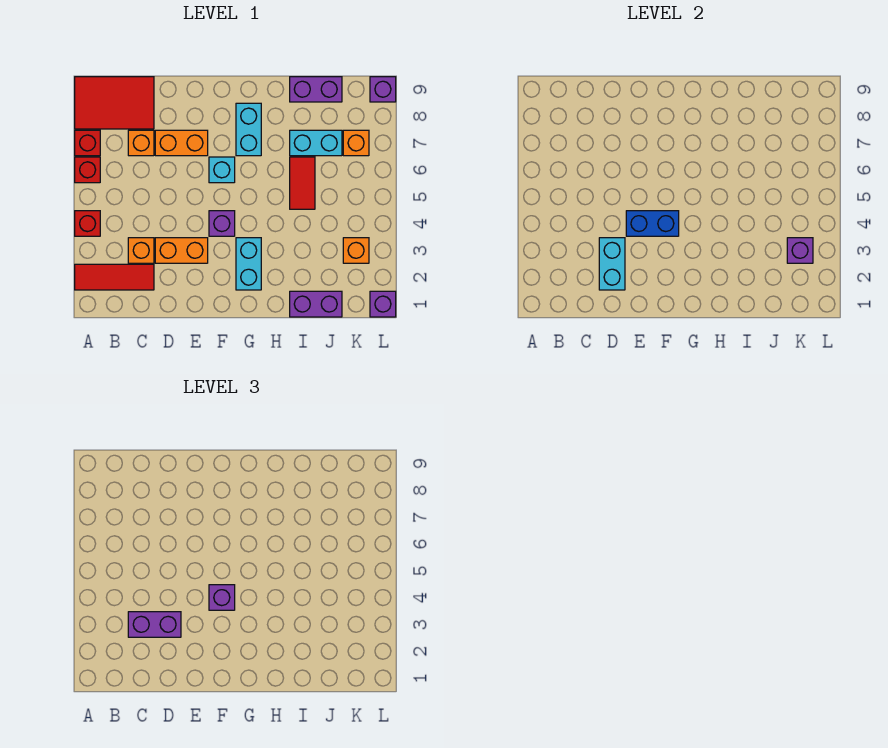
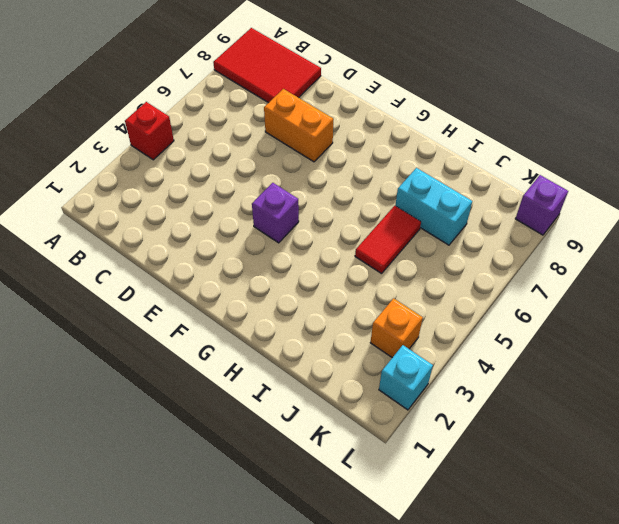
cyan brick L2 level 1 -> cyan brick F6 level 1
none -> red tile A2:C2 level 1
none -> red brick A6 level 1
none -> red brick A7 level 1

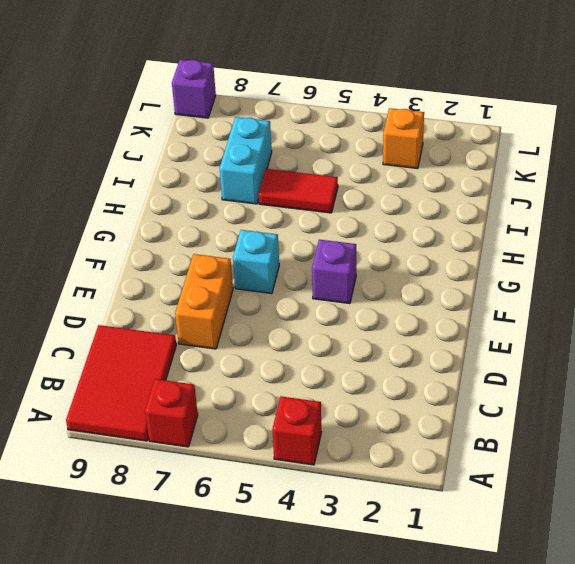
none -> red tile A2:C2 level 1
none -> red brick A6 level 1
none -> orange brick C3 level 1

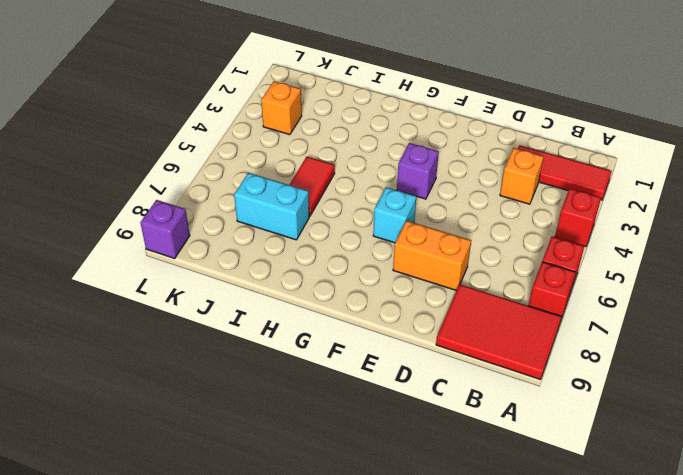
none -> orange brick C7 level 1
none -> orange brick D3:E3 level 1
none -> cyan brick G2:G3 level 1

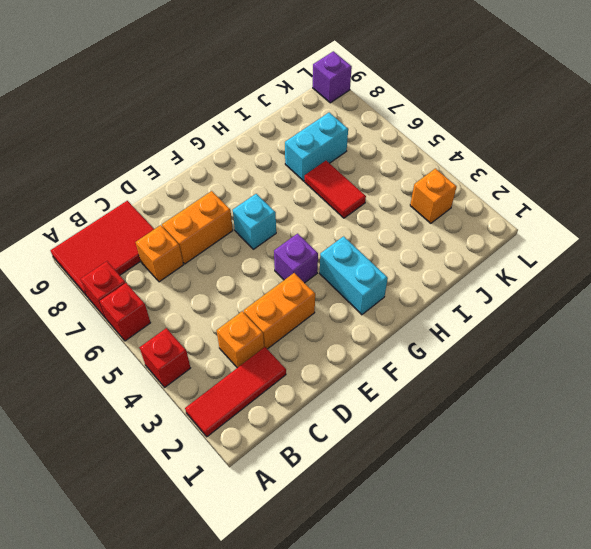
none -> cyan brick G7:G8 level 1
none -> purple brick I1:J1 level 1
none -> purple brick I9:J9 level 1

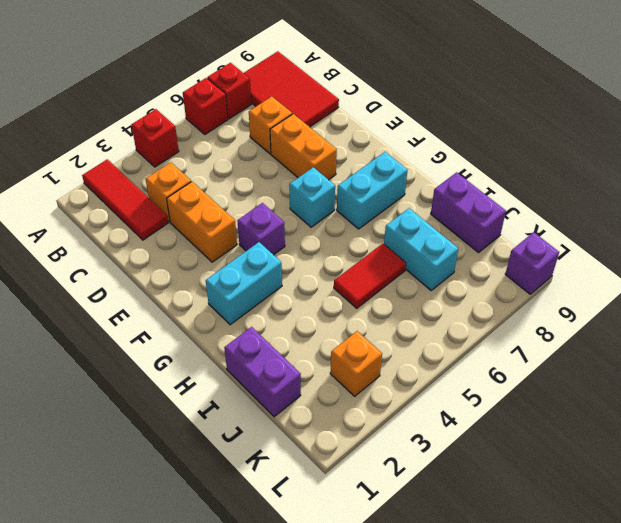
none -> orange brick K7 level 1
none -> purple brick L1 level 1
none -> cyan brick D2:D3 level 2

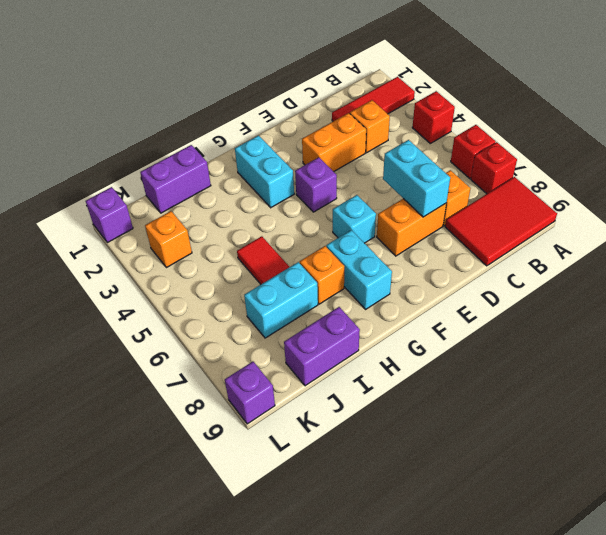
cyan brick D6:D7 level 2 -> cyan brick D2:D3 level 2
orange brick H7 level 1 -> orange brick K7 level 1
none -> blue brick E4:F4 level 2
none -> purple brick K3 level 2
none -> purple brick C3:D3 level 3

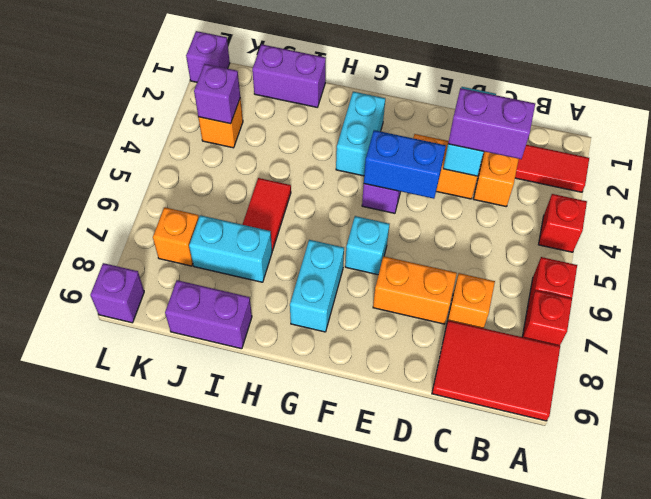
none -> purple brick F4 level 3

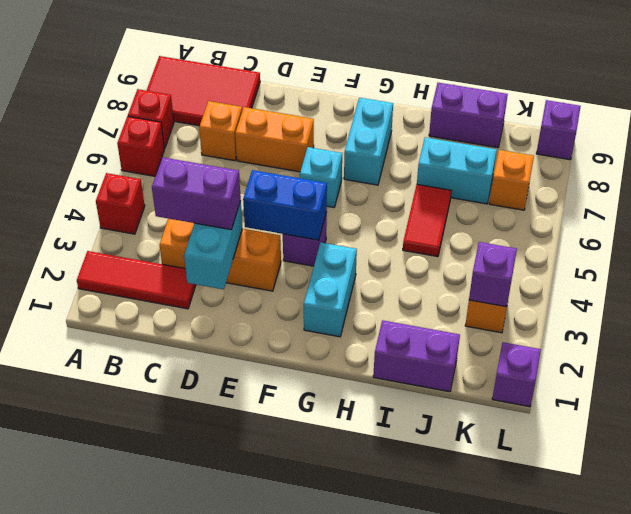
none -> purple brick F4 level 3

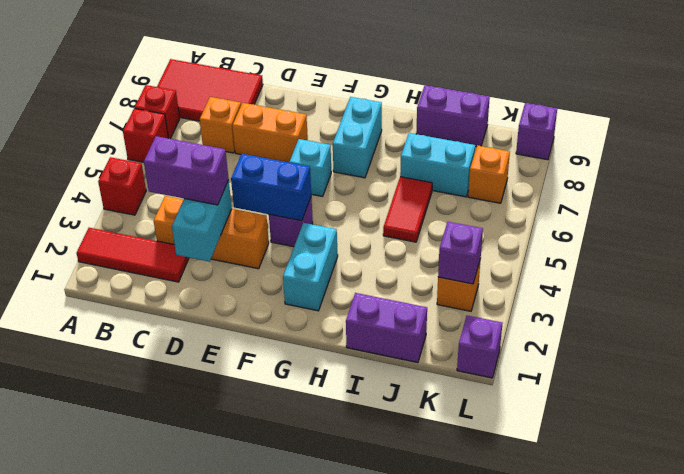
none -> purple brick F4 level 3

